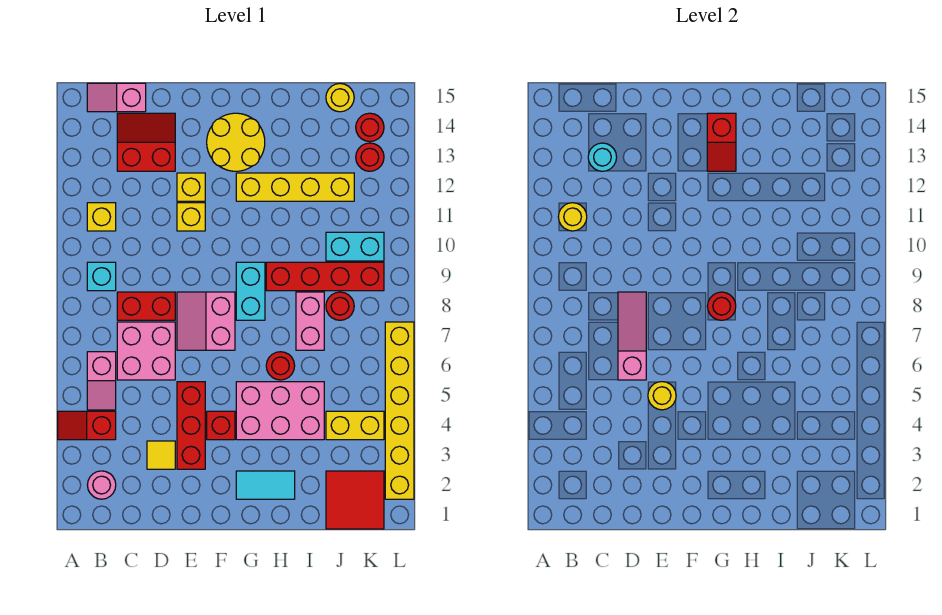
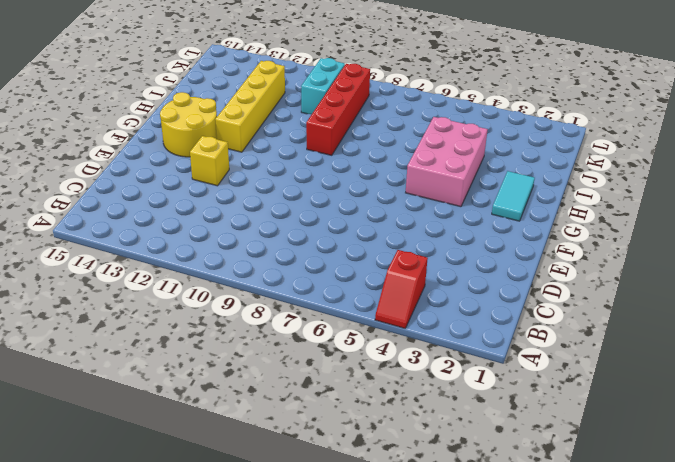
none -> pink round brick B2 level 1
none -> pink slope B5:B6 level 1 top 6
none -> cyan brick B9 level 1
none -> yellow brick B11 level 1

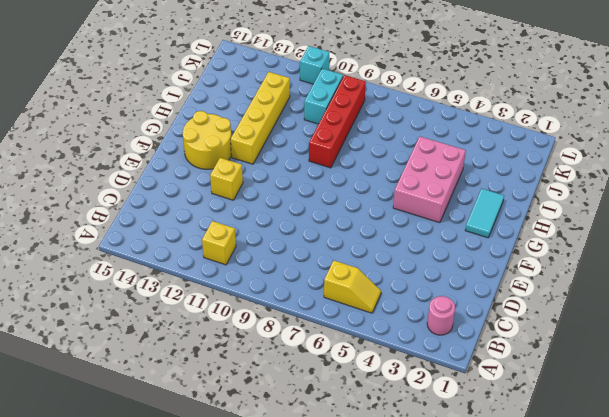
yellow slope B5:B6 level 1 top 6 -> pink slope B5:B6 level 1 top 6
cyan brick L11 level 1 -> cyan brick B9 level 1
none -> red slope A4:B4 level 1 top B
none -> pink slope B15:C15 level 1 top C
none -> pink brick C6:D7 level 1
none -> red brick C8:D8 level 1

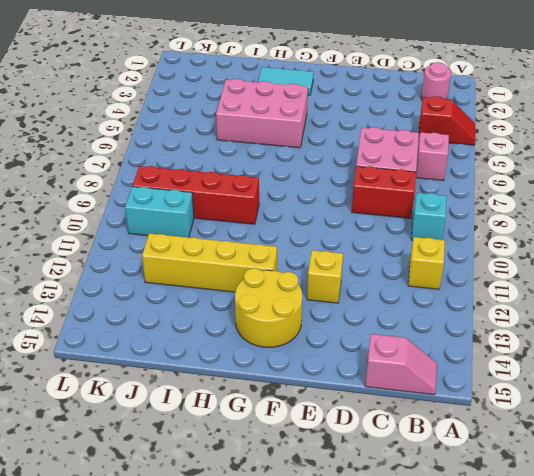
none -> red slope C13:D14 level 1 top 13
none -> yellow tile D3 level 1
none -> red brick E3:E5 level 1
none -> pink slope E7:F8 level 1 top F

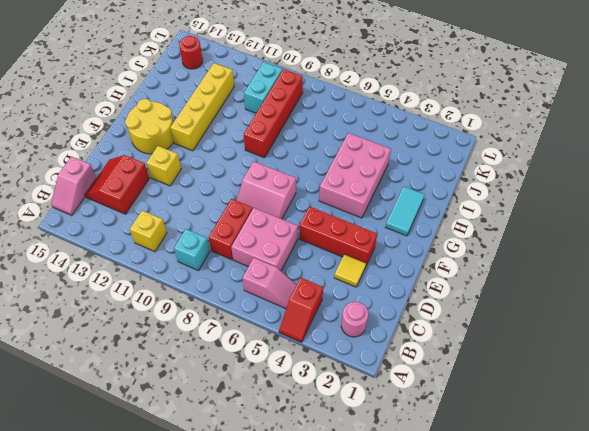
none -> yellow brick E11 level 1
none -> red brick F4 level 1
none -> cyan brick G8:G9 level 1
none -> red round brick H6 level 1

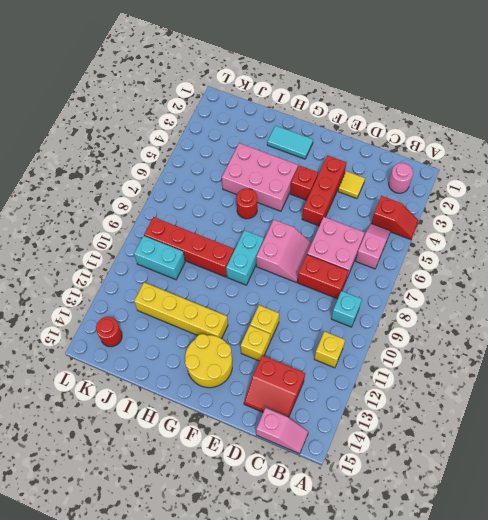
none -> pink brick I7:I8 level 1
none -> red tile J1:K2 level 1
none -> yellow brick J4:K4 level 1
none -> red round brick J8 level 1

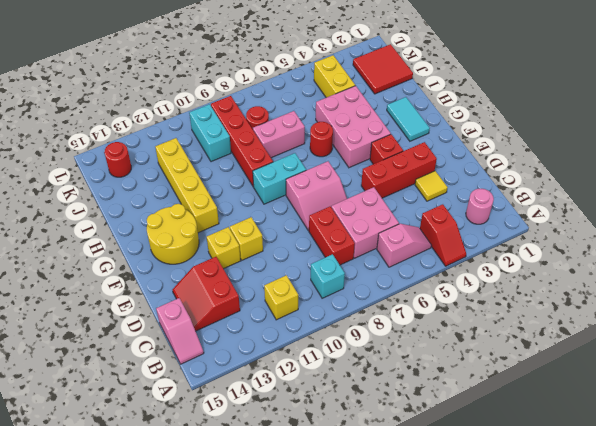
none -> yellow round brick J15 level 1
none -> red round brick K13 level 1
none -> yellow brick L2:L7 level 1
none -> yellow round brick B11 level 2

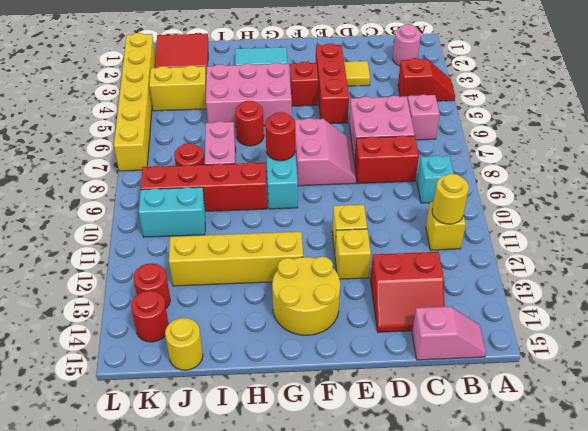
none -> cyan round brick C13 level 2
none -> pink slope D6:D8 level 2 top 6
none -> yellow round brick E5 level 2
none -> red slope G13:G14 level 2 top 14

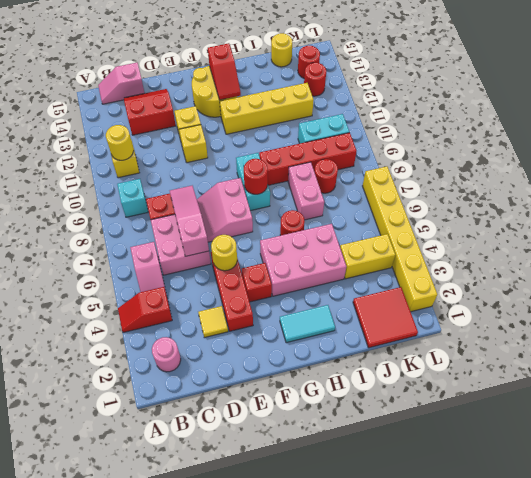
none -> cyan round brick C13 level 2

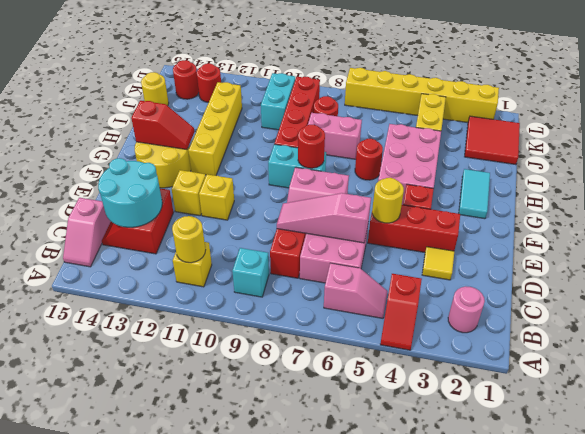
cyan round brick C13:D14 level 2 -> cyan round brick C13 level 2

